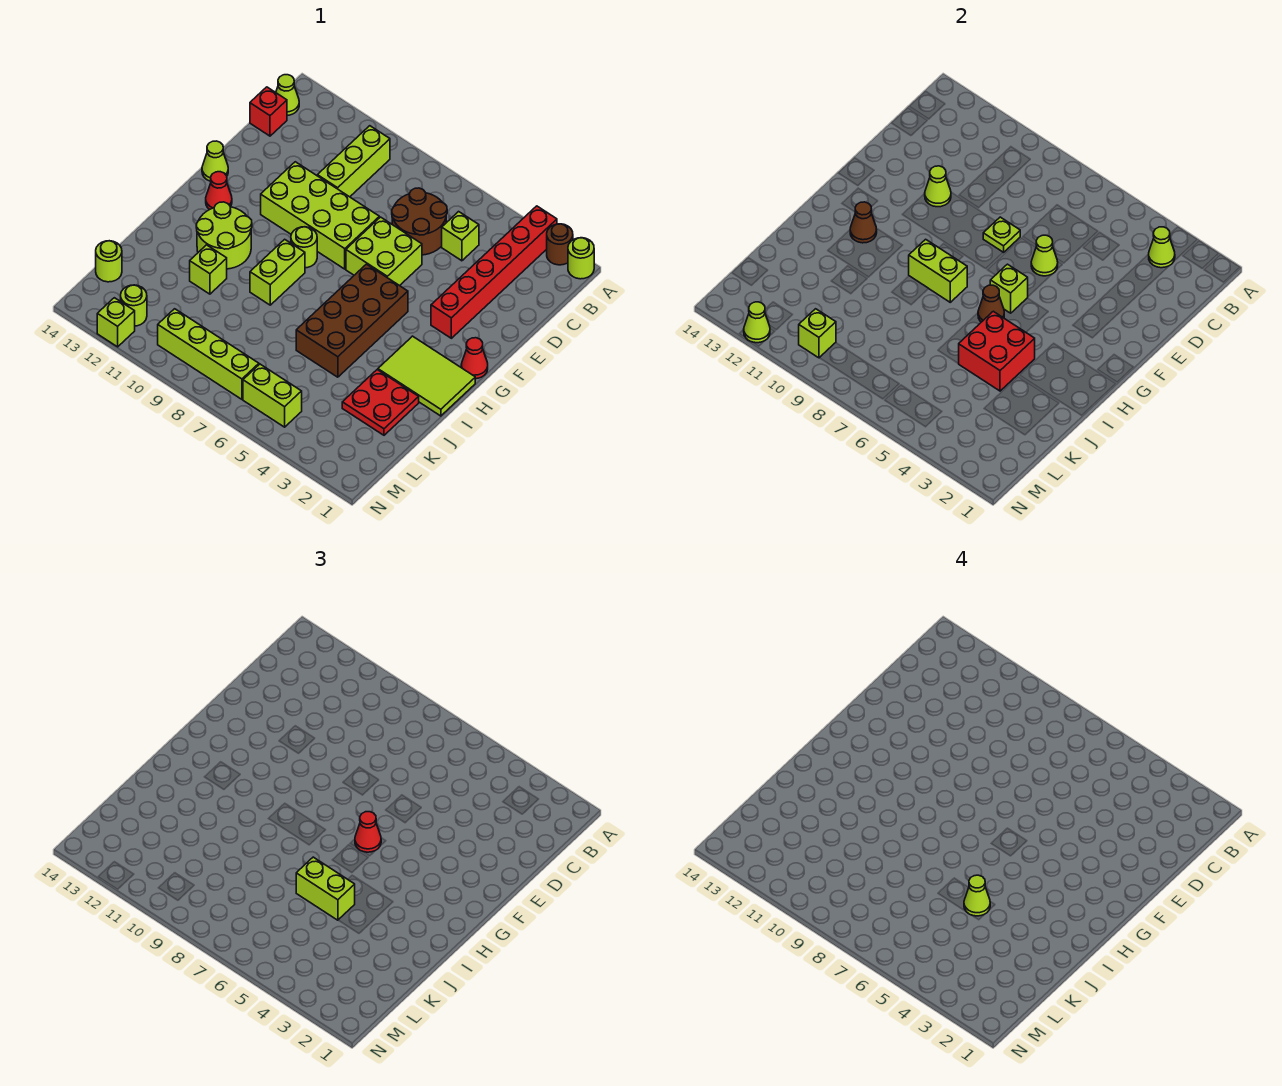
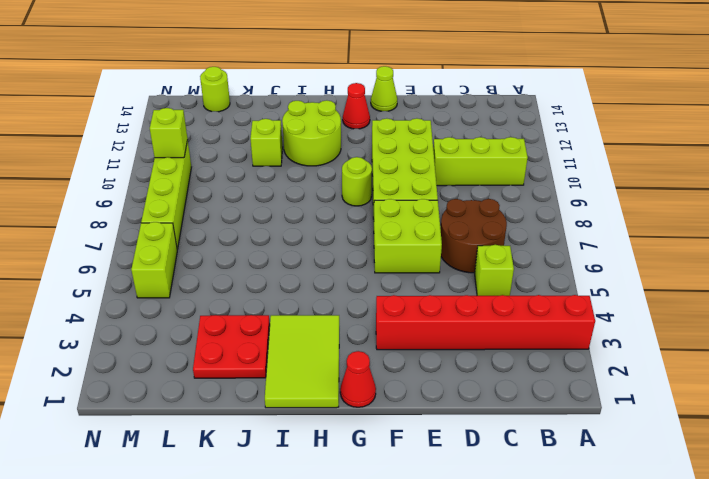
none -> lime round brick A1 level 1
none -> brown round brick A2 level 1
none -> lime cone B14 level 1
none -> red brick C14 level 1

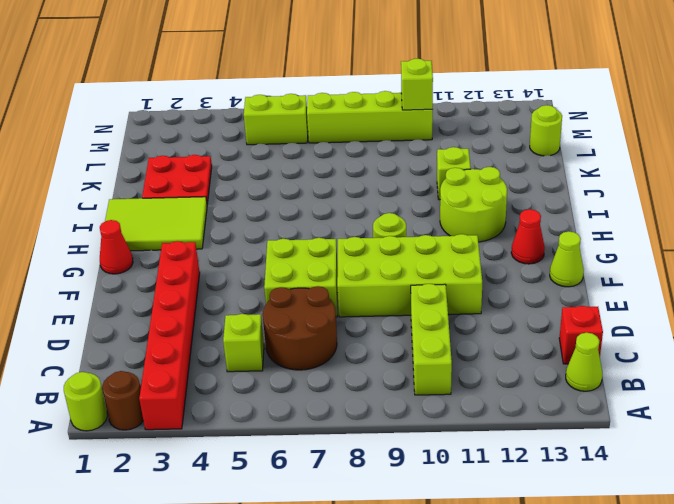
none -> brown brick G5:J6 level 1
none -> lime brick H9:I9 level 1
none -> lime round brick M12 level 1
none -> lime brick N12 level 1

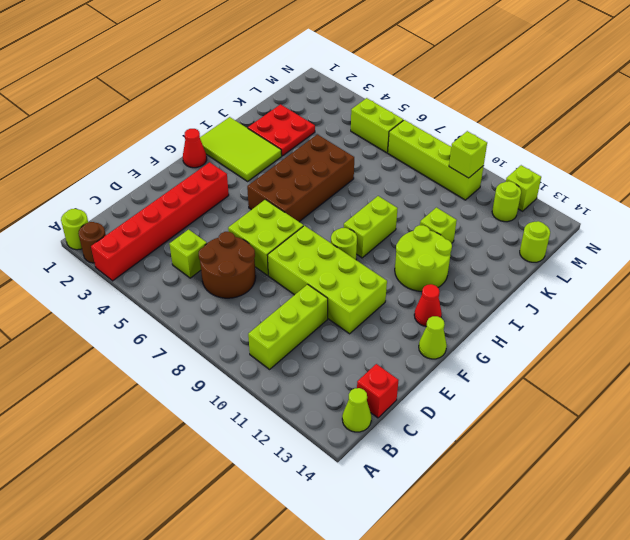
none -> lime cone B3 level 2
none -> lime cone E6 level 2
none -> lime plate E8 level 2
none -> lime cone E11 level 2

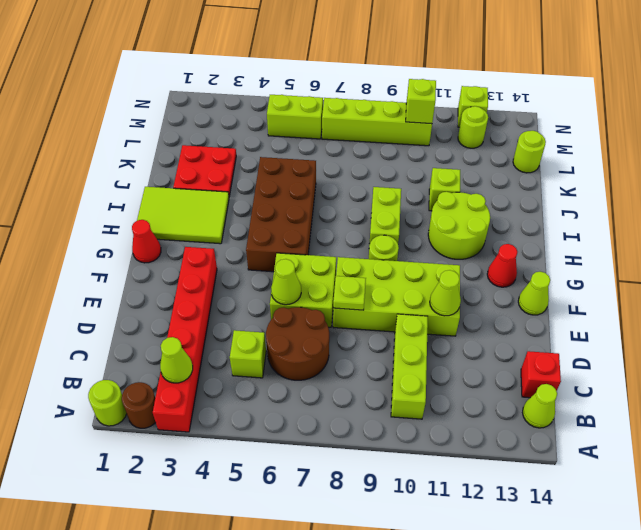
none -> lime brick G6 level 2
none -> brown cone H6 level 2
none -> lime brick H8:H9 level 2
none -> brown cone H12 level 2

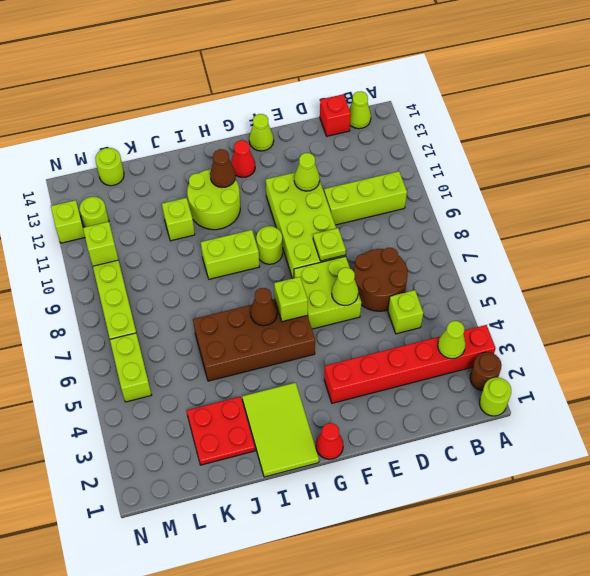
none -> lime brick H8:H9 level 2
none -> red brick I4:J5 level 2
none -> lime cone N12 level 2
none -> red cone G6 level 3

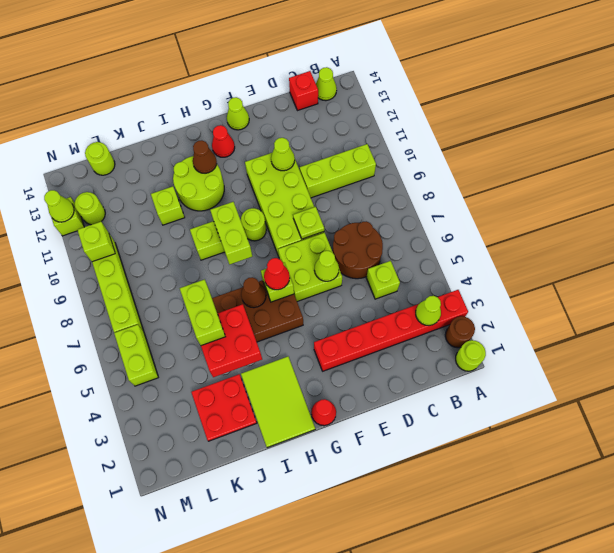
none -> lime cone J5 level 4

